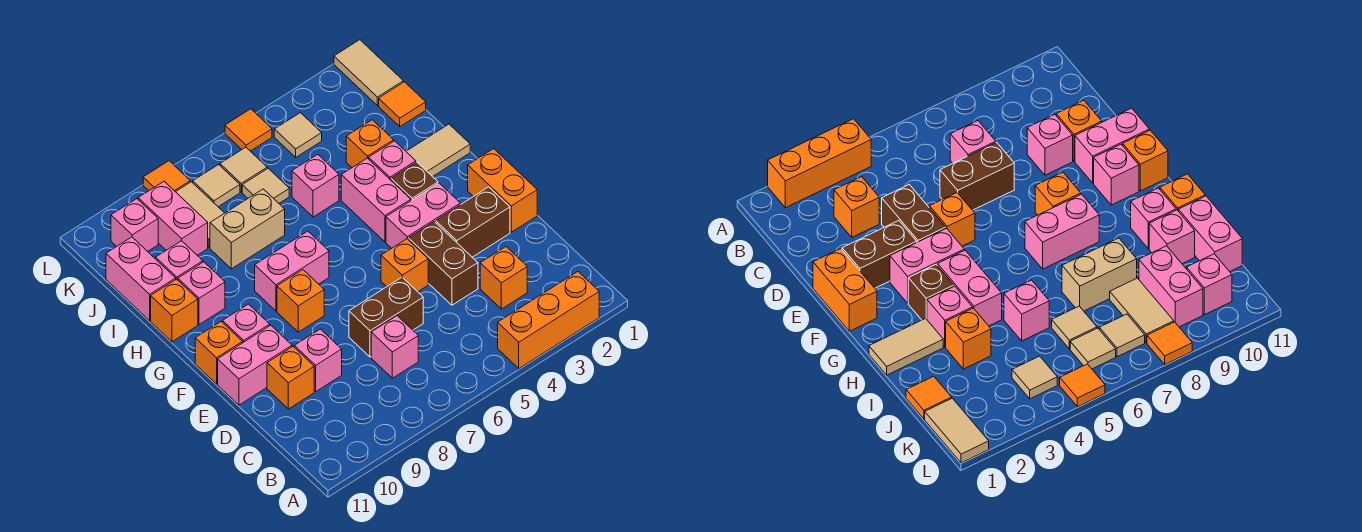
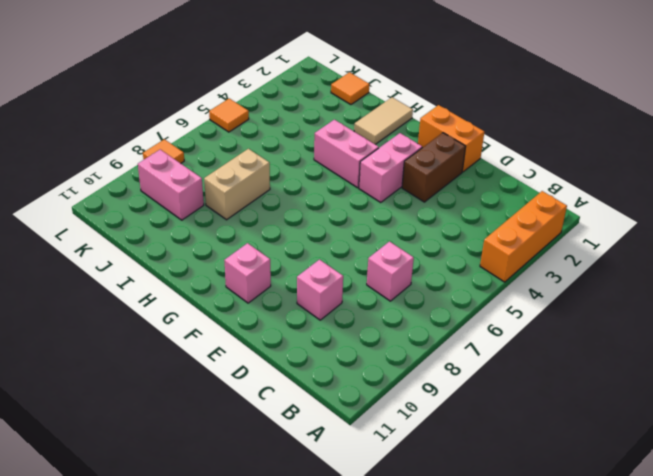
none -> orange brick C3 level 1
none -> brown brick D4:E4 level 1
none -> brown brick D6:D7 level 1
none -> orange brick D10 level 1

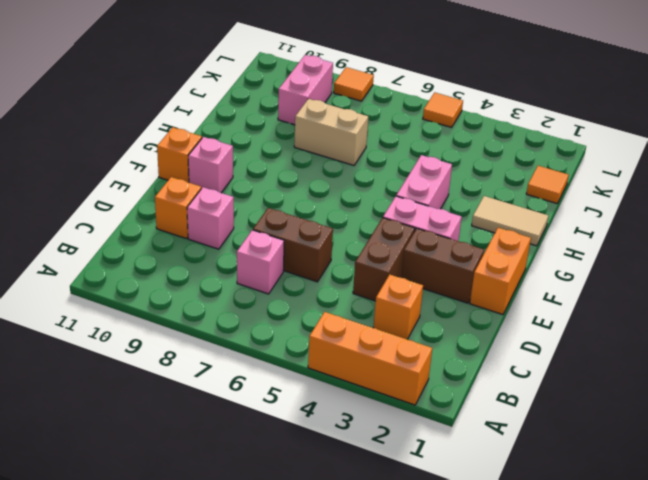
none -> orange brick E5 level 1
none -> pink brick E10:E11 level 1
none -> orange brick F8 level 1
none -> brown brick G3 level 1

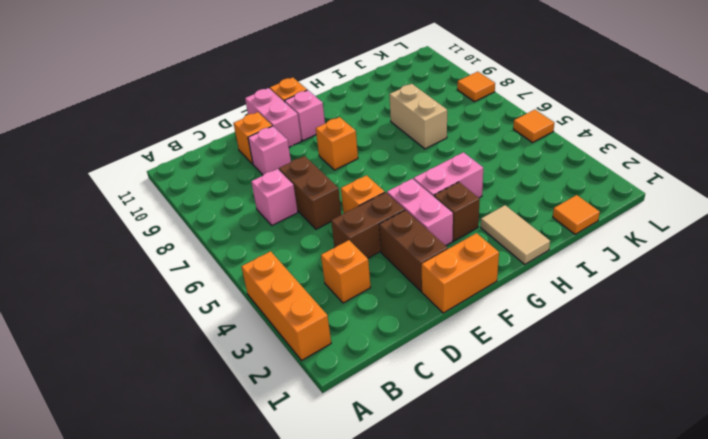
none -> pink brick G7:G8 level 1
none -> pink brick H3 level 1
none -> pink brick H10 level 1
none -> orange brick H11 level 1

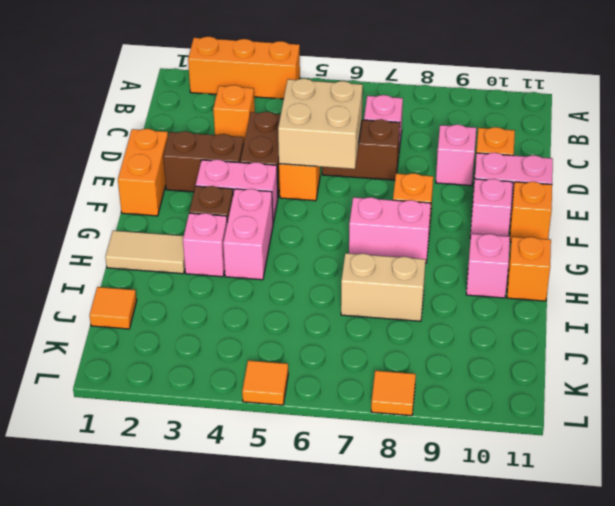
tan brick D5:E6 level 2 -> none
none -> orange brick I3 level 1
none -> pink brick I5 level 1
none -> pink brick I10 level 1
none -> pink brick I11:J11 level 1

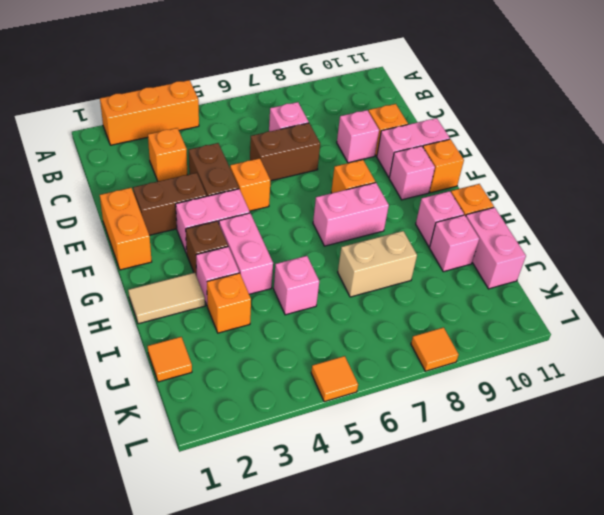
none -> tan tile J6 level 1
none -> tan tile J8:K8 level 1
none -> pink brick J9:K9 level 1
none -> tan tile K1:L1 level 1

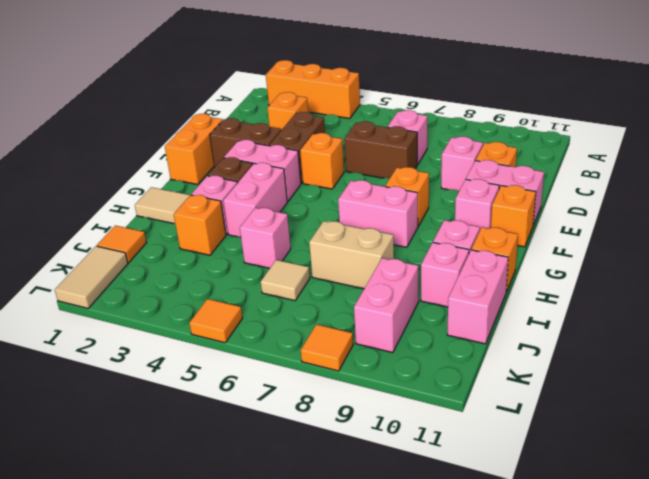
none -> tan tile J8:K8 level 1
none -> tan tile K4 level 1
none -> tan tile K6 level 1
none -> tan tile K7 level 1

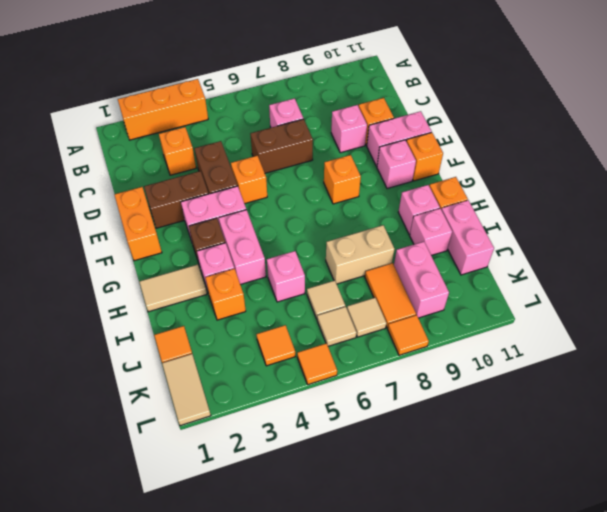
orange tile J8:K8 level 1 -> tan tile J8:K8 level 1
orange tile K4 level 1 -> tan tile K4 level 1
none -> pink brick G7:G8 level 1
none -> pink brick K10 level 1

